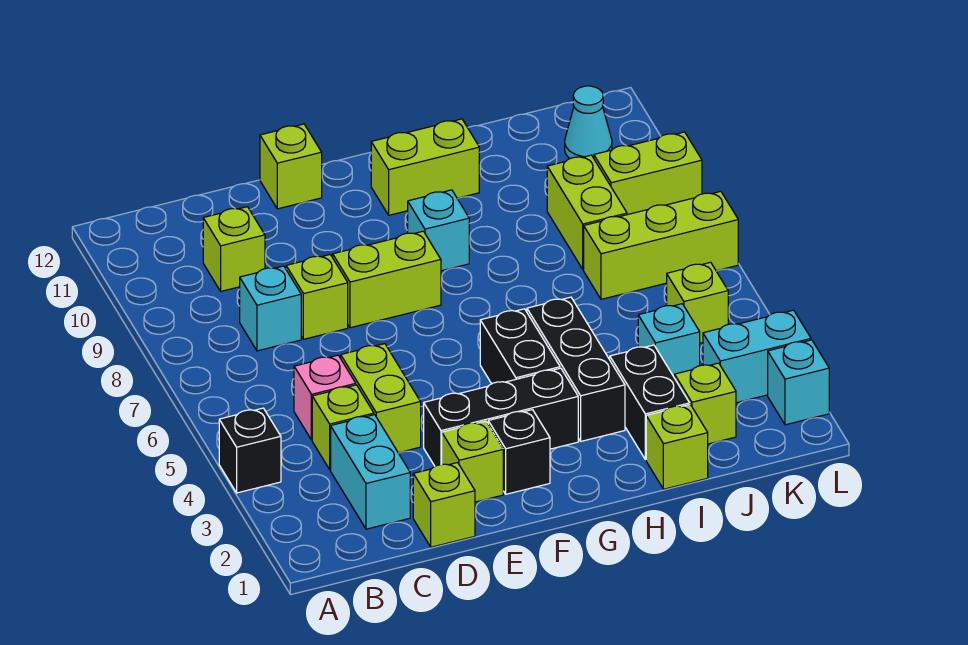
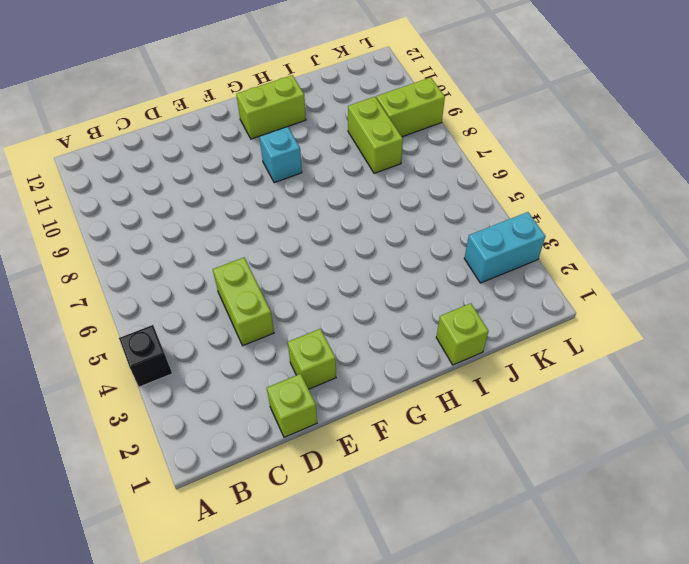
none -> cyan brick C2:C3 level 1
none -> lime brick C4 level 1
none -> pink brick C5 level 1

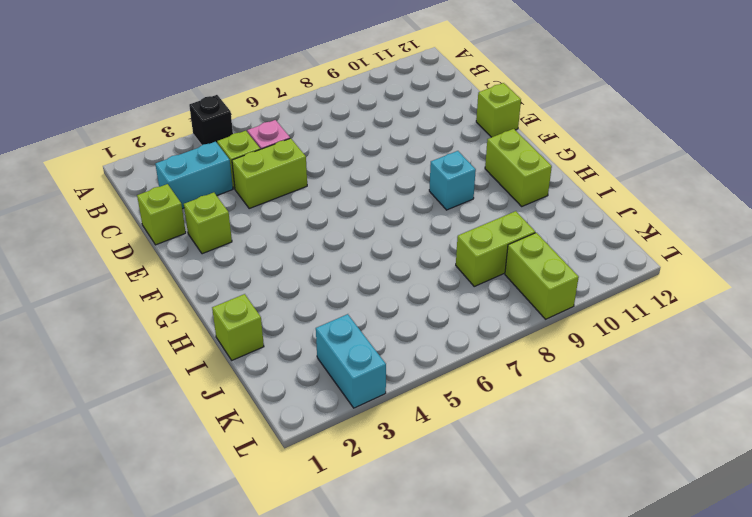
none -> cyan brick C8 level 1
none -> lime brick C10 level 1
none -> lime brick D8 level 1

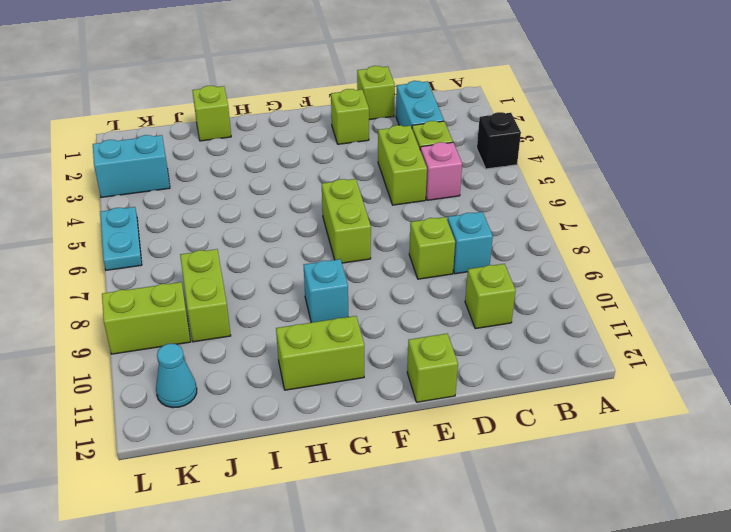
lime brick F6:F7 level 1 -> lime brick E8:F8 level 1
cyan plate L5:L6 level 1 -> none
none -> black brick E3:G3 level 1
none -> black brick F2 level 1
none -> black brick G4:G5 level 1

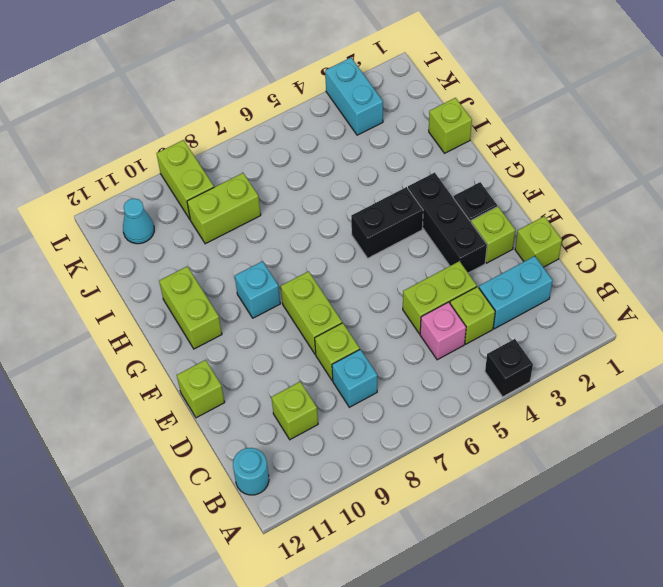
cyan round brick B12 level 1 -> none
none -> black brick H3:H5 level 1
none -> black brick I2:I3 level 1
none -> lime brick J2 level 1

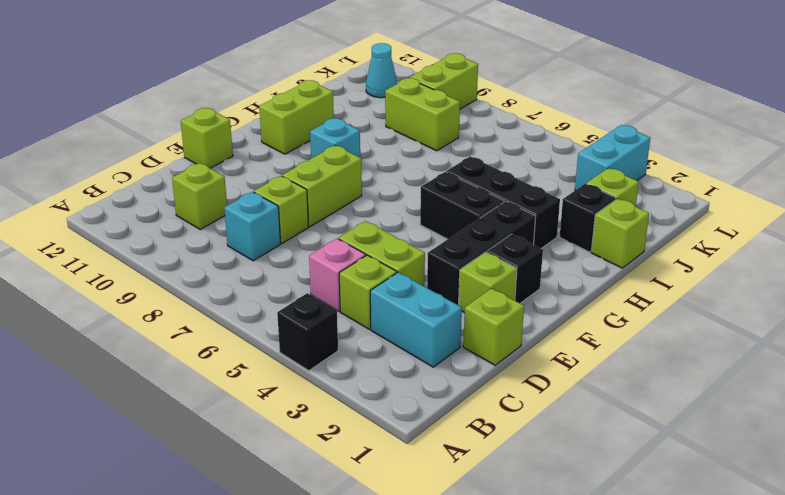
black brick I2 level 1 -> black brick I2:I3 level 1
none -> cyan brick J4 level 1
none -> lime brick J7:L7 level 1
none -> lime brick K5 level 1

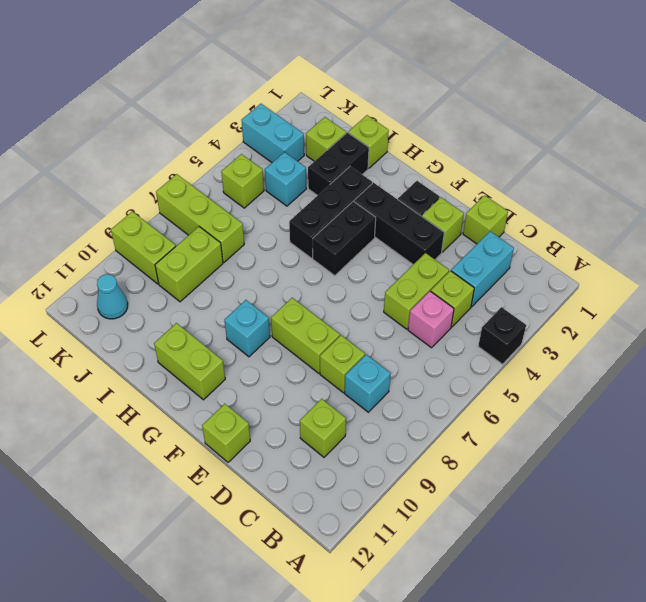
none -> cyan brick L2 level 1

